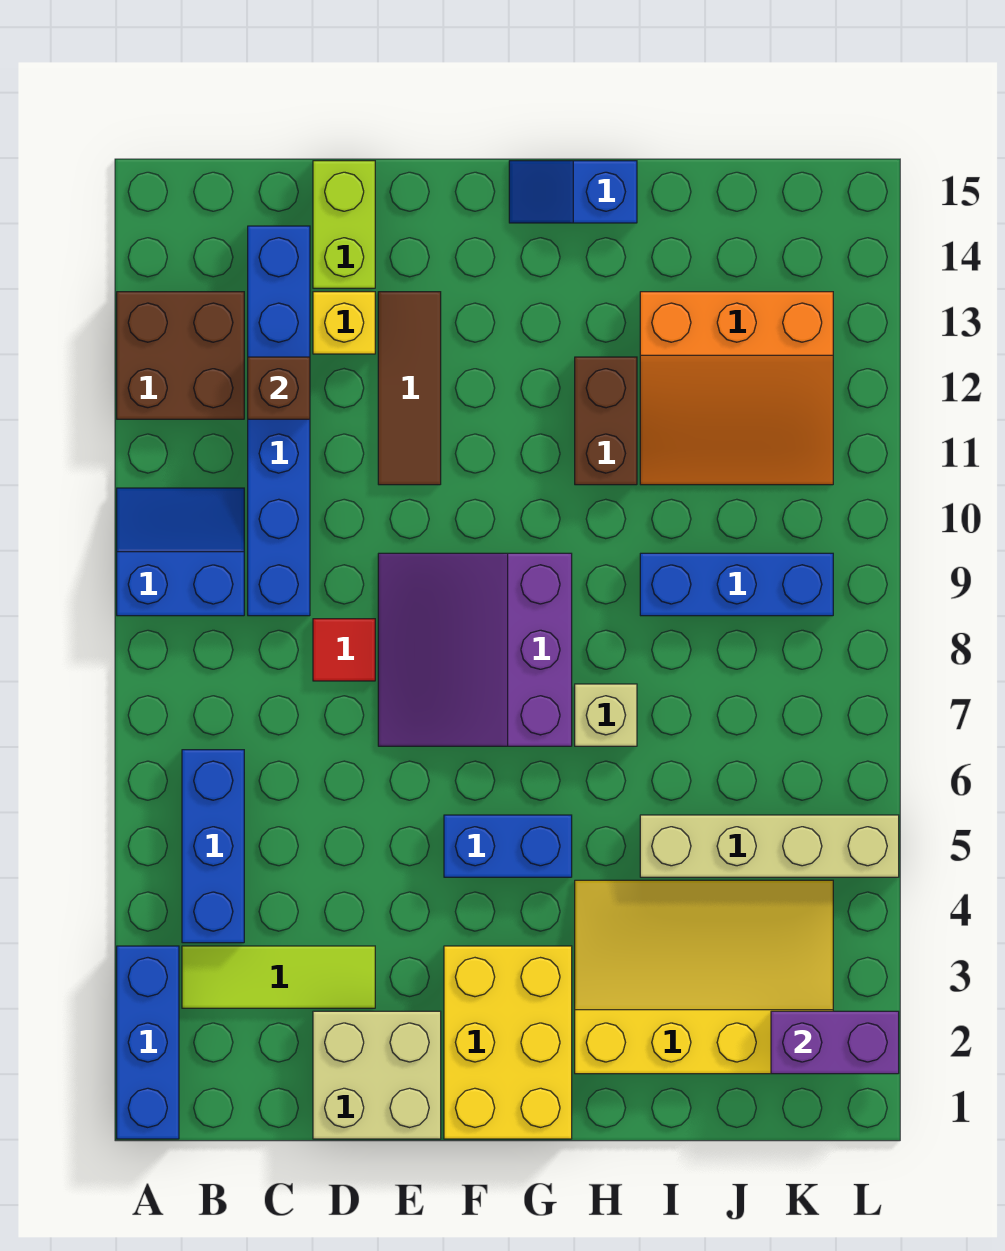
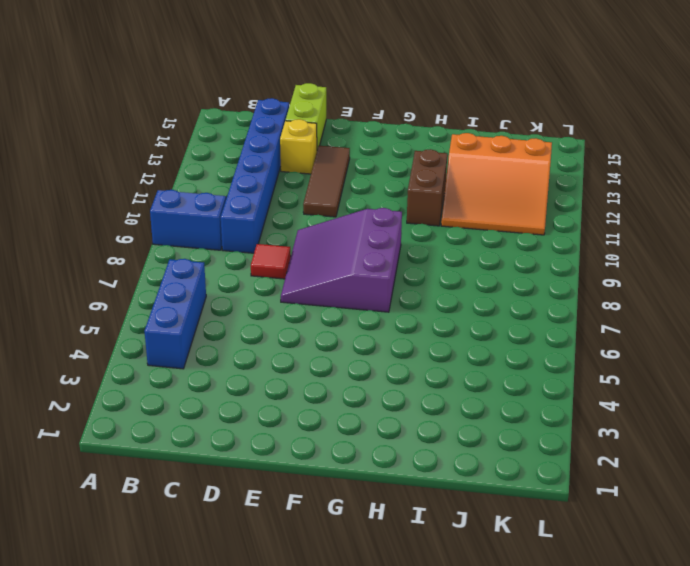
none -> blue brick A1:A3 level 1
none -> brown brick A12:B13 level 1
none -> lime tile B3:D3 level 1

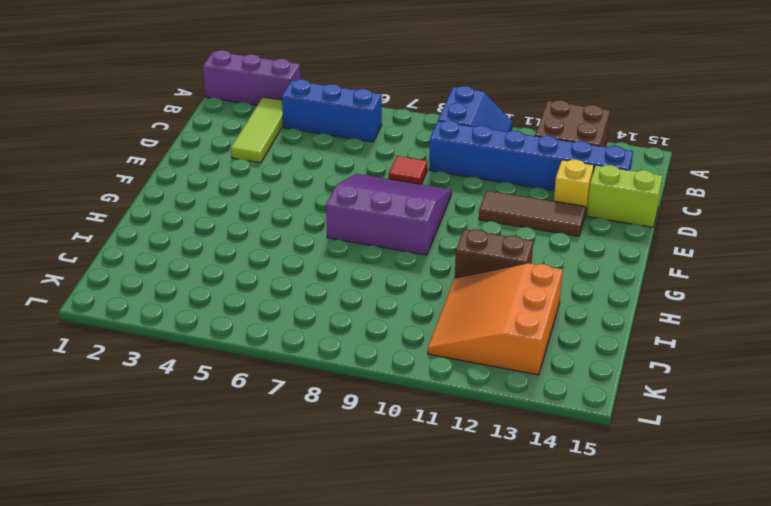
purple brick A1:A3 level 1 -> blue brick A1:A3 level 1
none -> tan brick D1:E2 level 1
none -> yellow brick F1:G3 level 1
none -> blue brick F5:G5 level 1

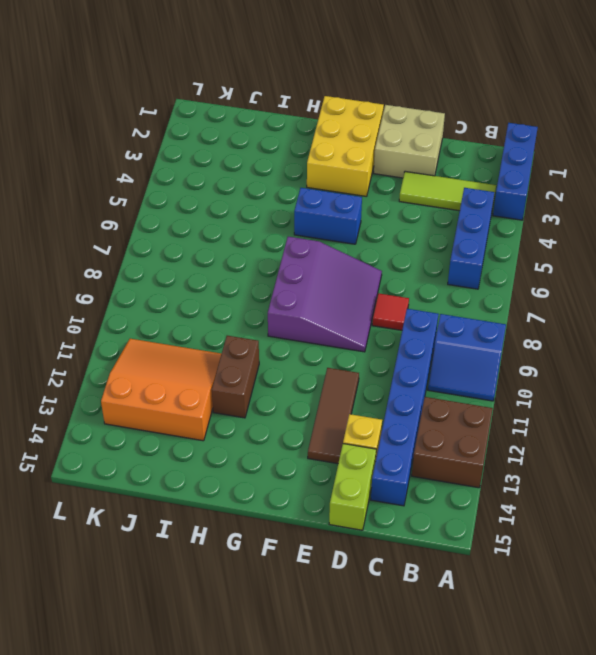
none -> blue slope G15:H15 level 1 top H
none -> yellow slope H2:K4 level 1 top 2
none -> tan brick H7 level 1

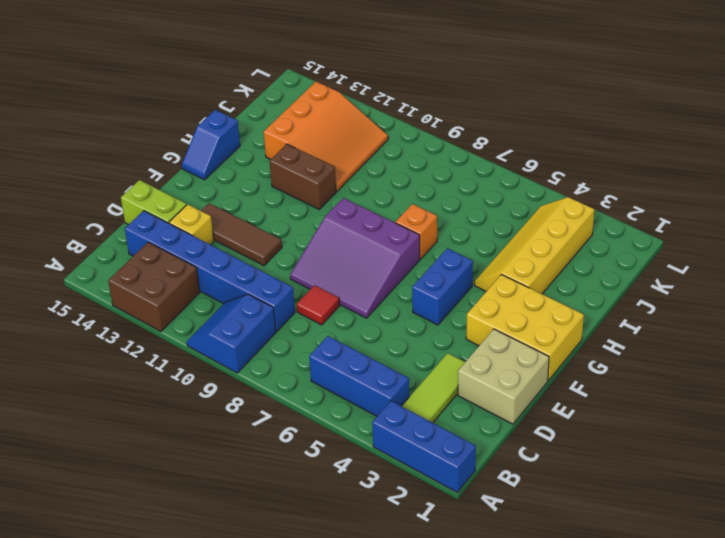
yellow slope H3:K4 level 1 top 3 -> yellow slope H2:K4 level 1 top 2
orange brick H7 level 1 -> tan brick H7 level 1
none -> tan brick I5:L5 level 1
none -> blue brick I9:K9 level 1
none -> brown brick C12 level 2

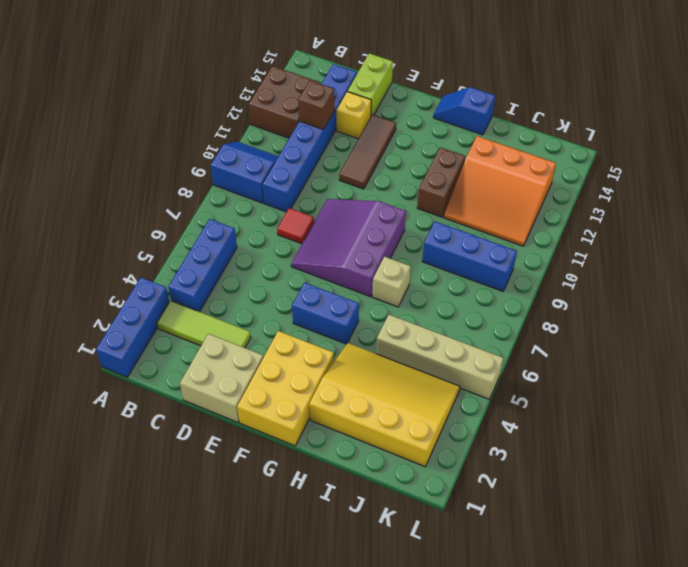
none -> purple brick K2:L2 level 2

